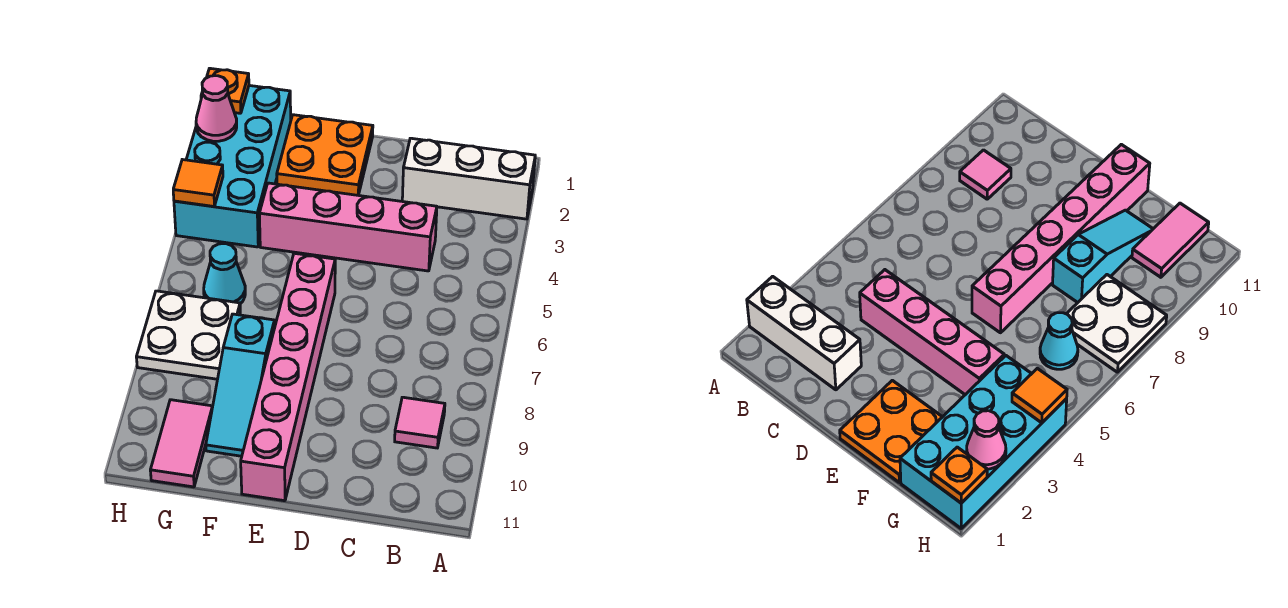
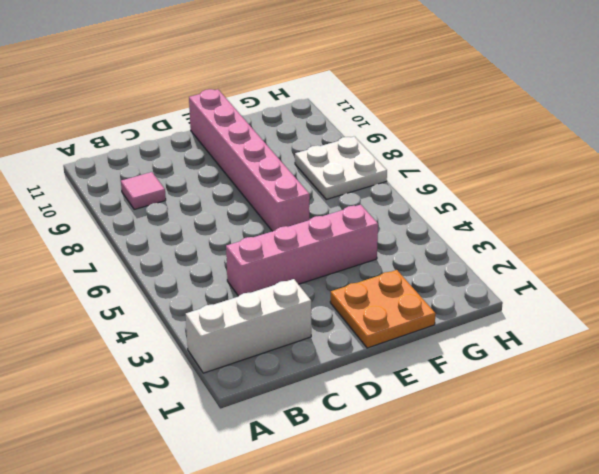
none -> cyan slope F8:F10 level 1 top 8
none -> cyan brick G1:H4 level 1
none -> cyan cone G6 level 1

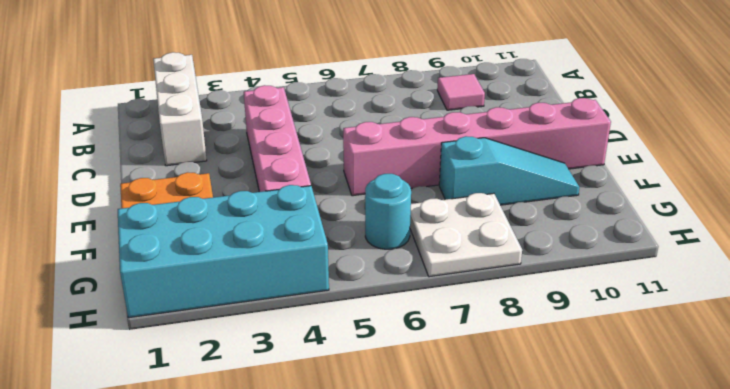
cyan round brick G6 level 1 -> cyan cone G6 level 1
none -> pink tile G10:G11 level 1
none -> orange plate H1 level 2
none -> pink cone H2 level 2

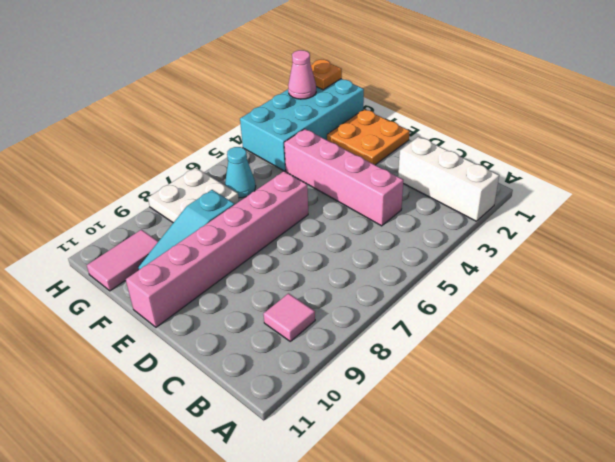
none -> orange tile H4 level 2

